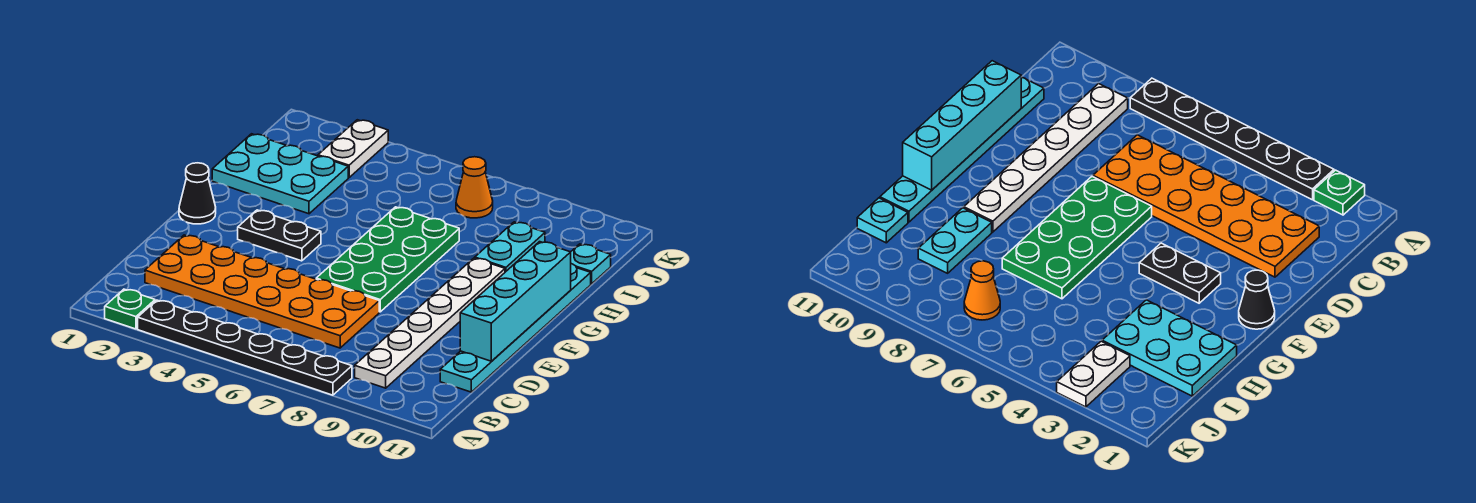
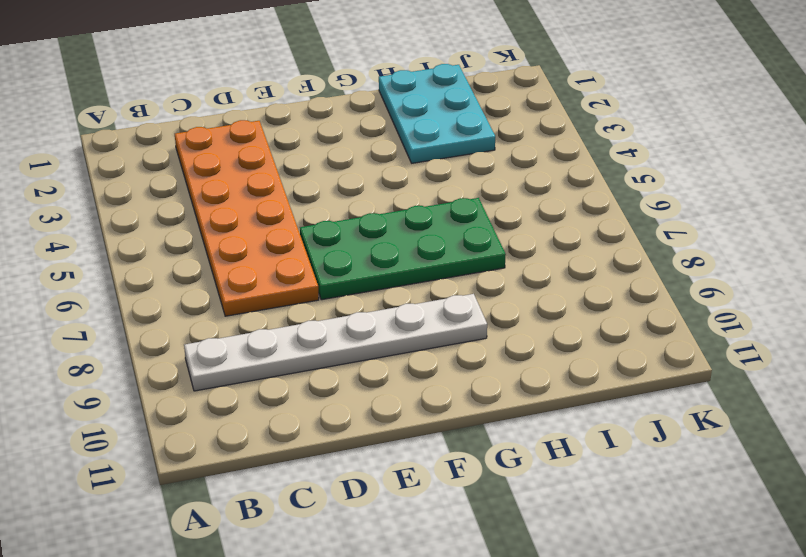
none -> green plate A2 level 1
none -> black plate A3:A8 level 1
none -> cyan plate C11:H11 level 1

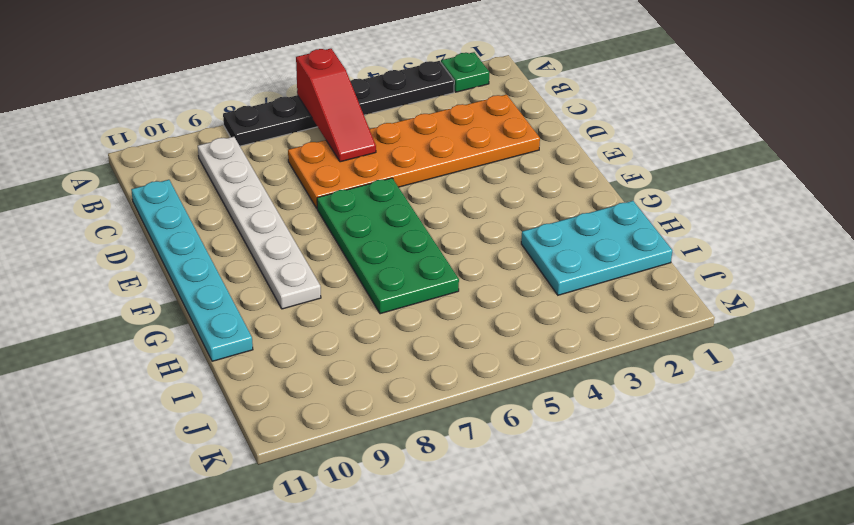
red slope A6:C6 level 2 top A -> none
none -> black cone F1 level 1
none -> black plate F3:F4 level 1
none -> cyan plate H9:I9 level 1

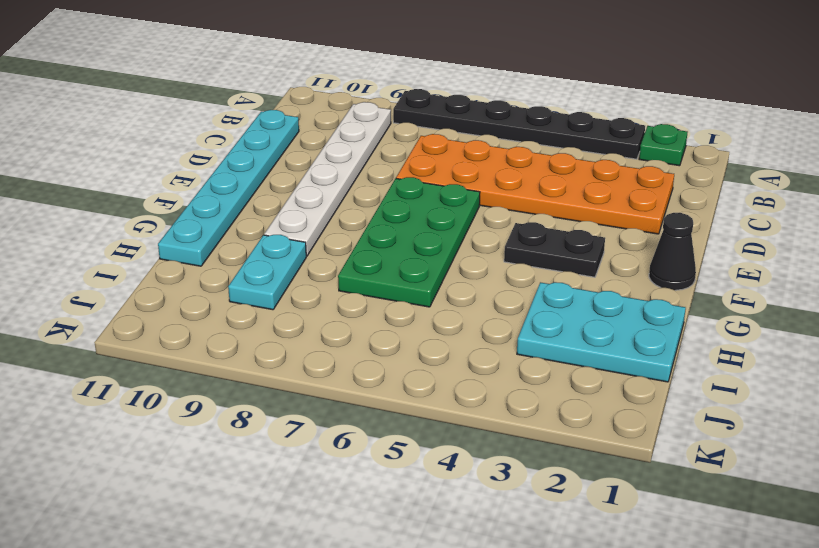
none -> cyan plate I11 level 1
none -> white plate J3:K3 level 1
none -> orange cone J7 level 1

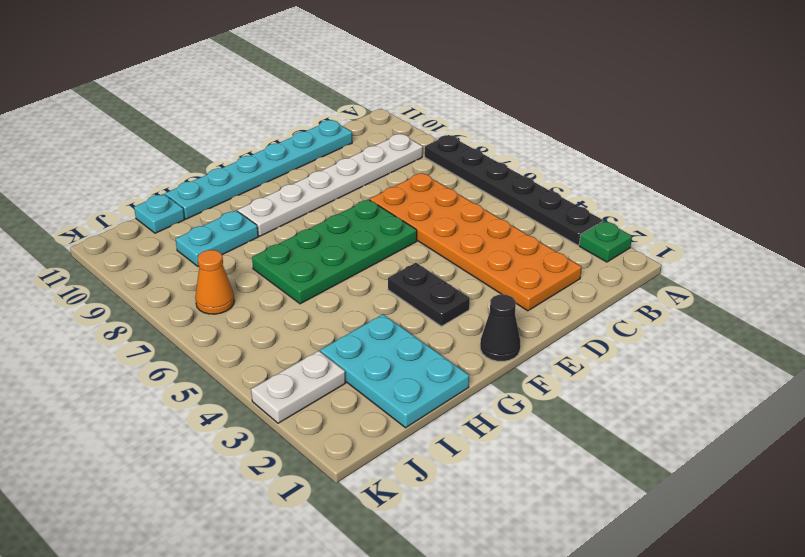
none -> cyan brick D11:G11 level 2

